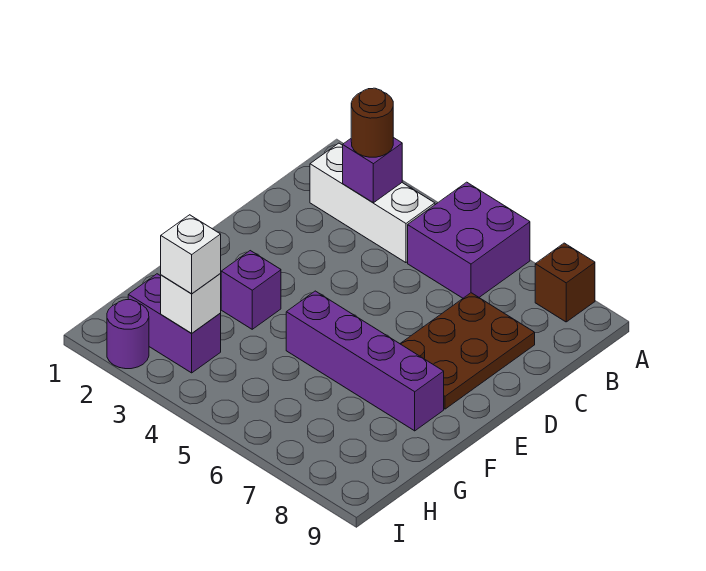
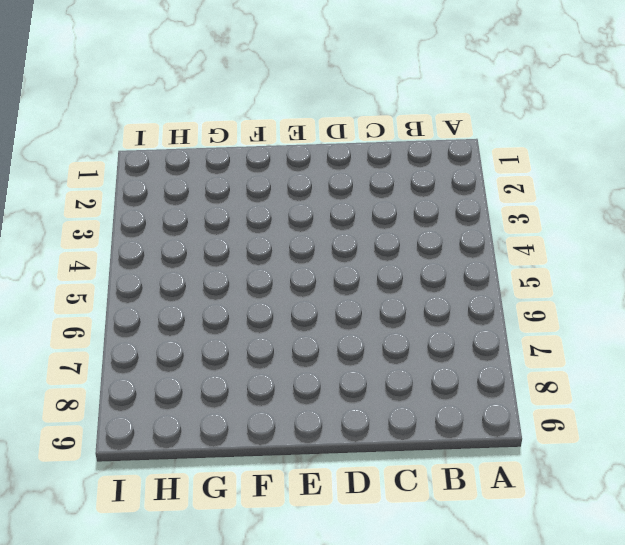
none -> purple brick A5:B6 level 1
none -> brown brick A8 level 1
none -> white brick B2:B4 level 1

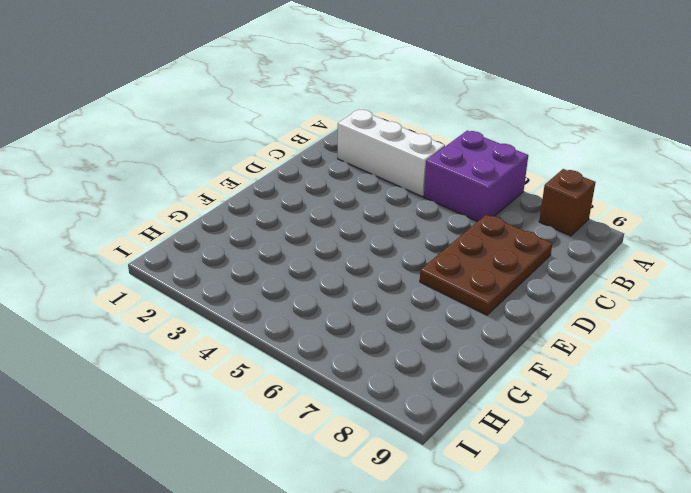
none -> purple brick F3 level 1
none -> purple brick F5:F8 level 1
none -> purple brick H2:H3 level 1

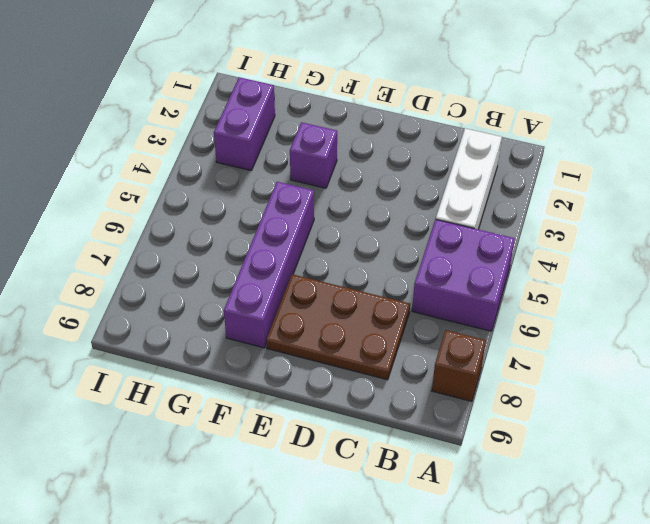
none -> purple round brick I2 level 1
none -> purple brick B3 level 2
none -> white brick H3 level 2

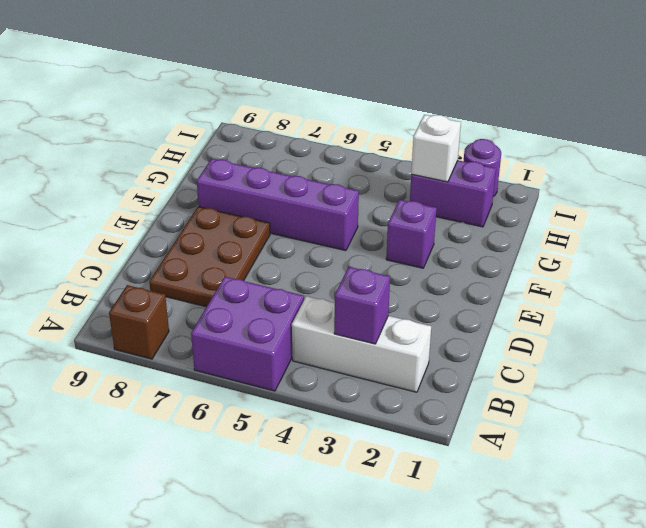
none -> brown round brick B3 level 3
none -> white brick H3 level 3

